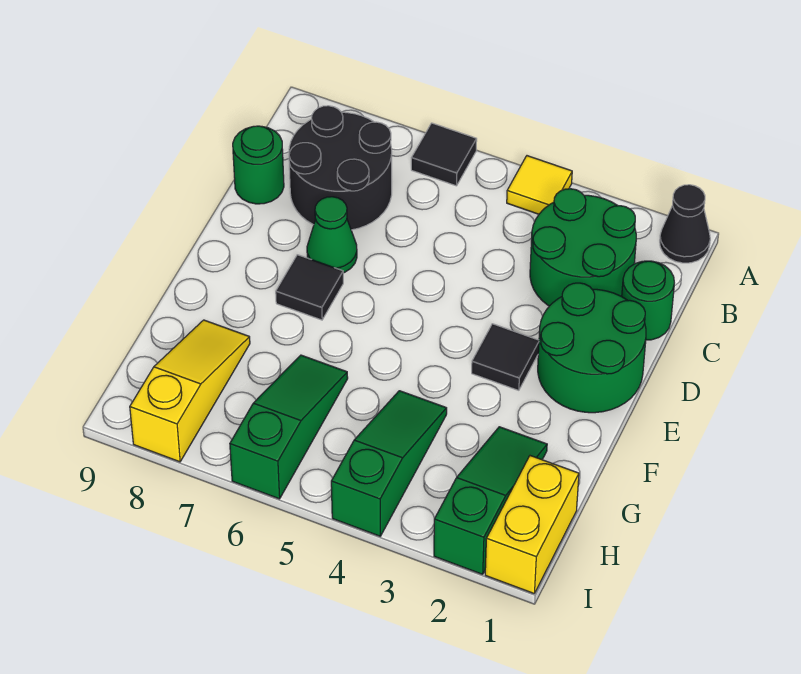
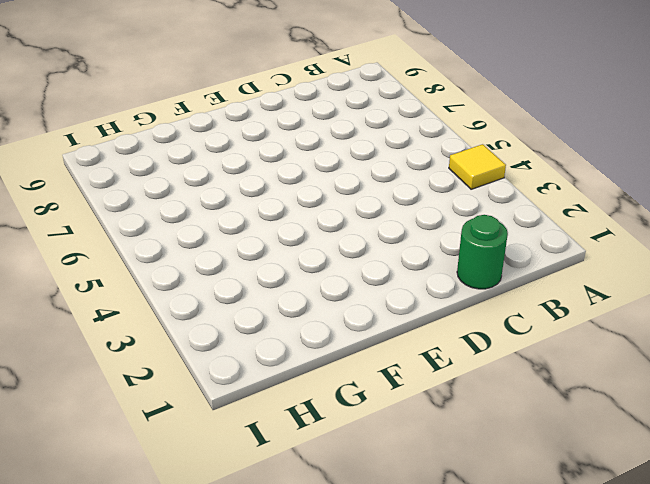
none -> black cone A1 level 1
none -> black tile A6 level 1
none -> green round brick B2:C3 level 1

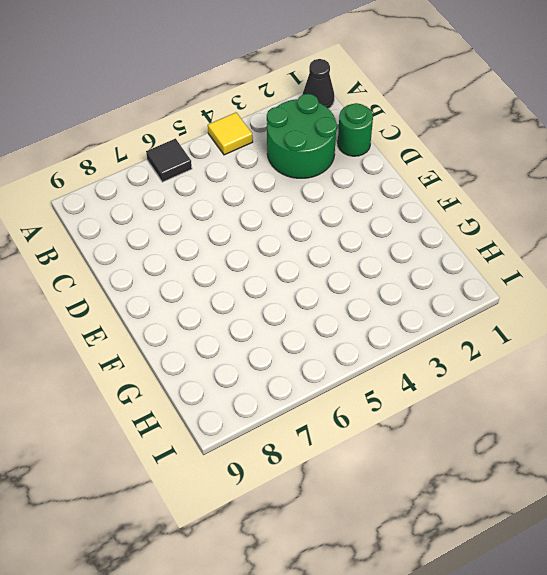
none -> black round brick B7:C8 level 1
none -> green round brick C9 level 1
none -> green round brick D1:E2 level 1

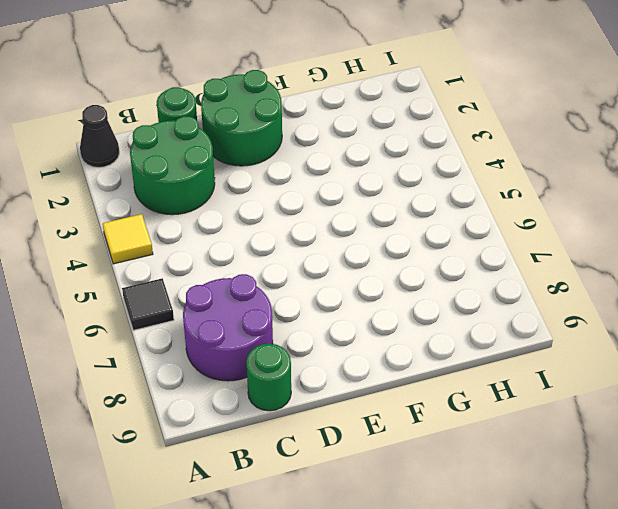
purple round brick B7:C8 level 1 -> black round brick B7:C8 level 1
none -> green cone D7 level 1
none -> black tile E3 level 1
none -> black tile E7 level 1

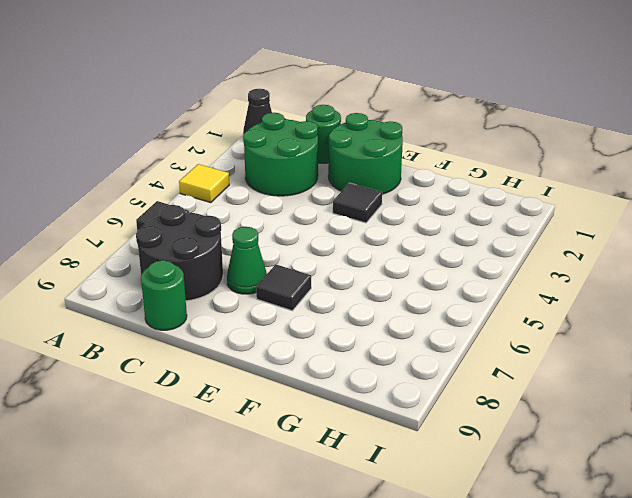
none -> green slope G2:I2 level 1 top I
none -> green slope G4:I4 level 1 top I
none -> green slope G6:I6 level 1 top I

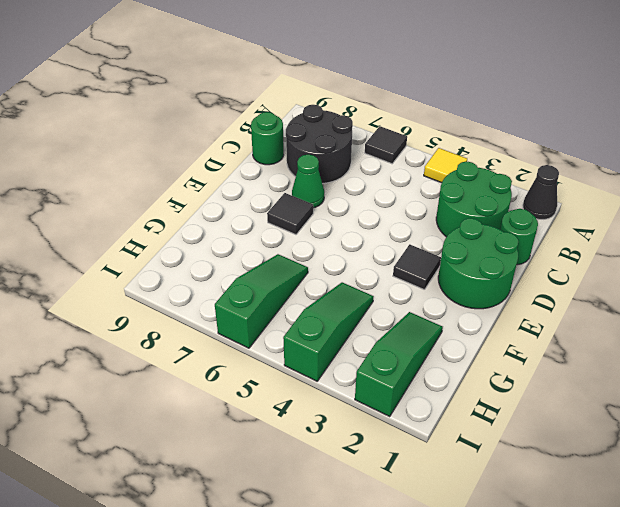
none -> yellow slope G8:I8 level 1 top I
none -> yellow brick H1:I1 level 1

